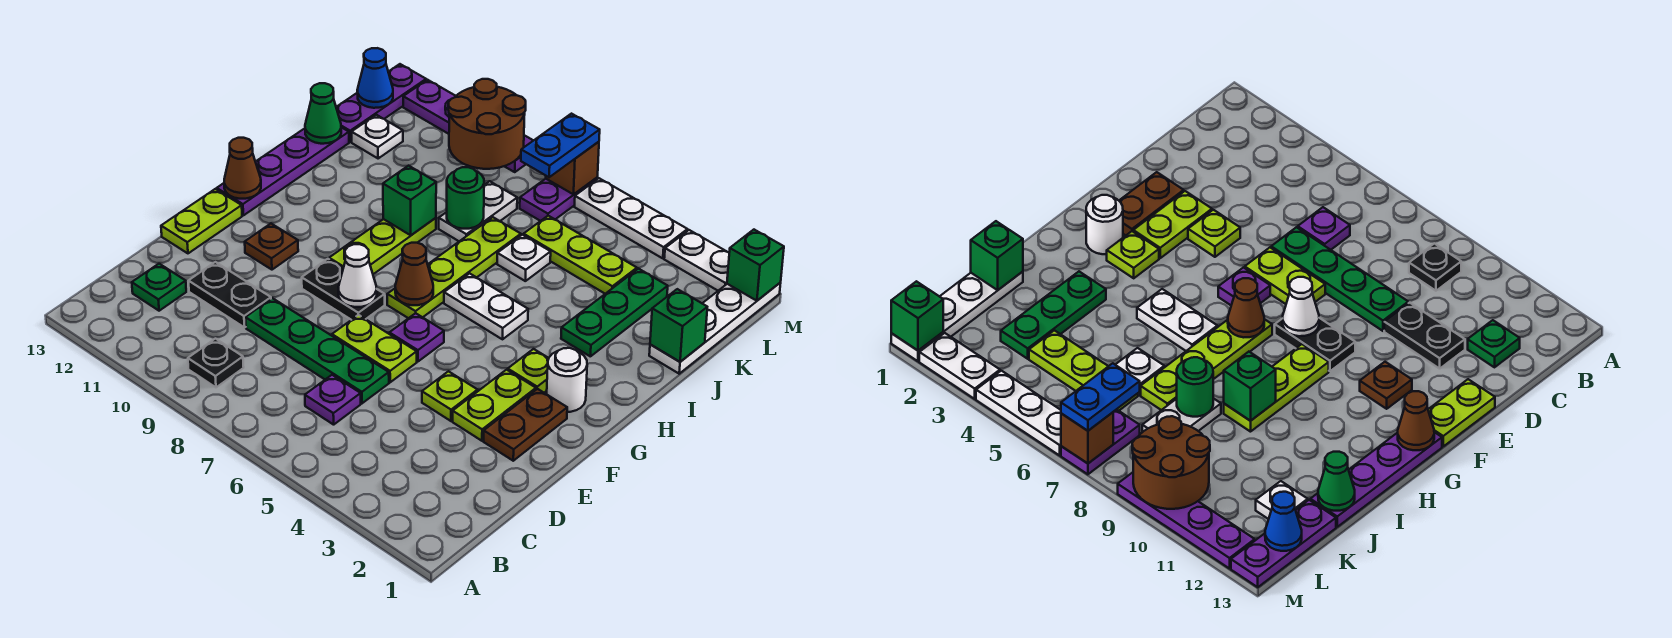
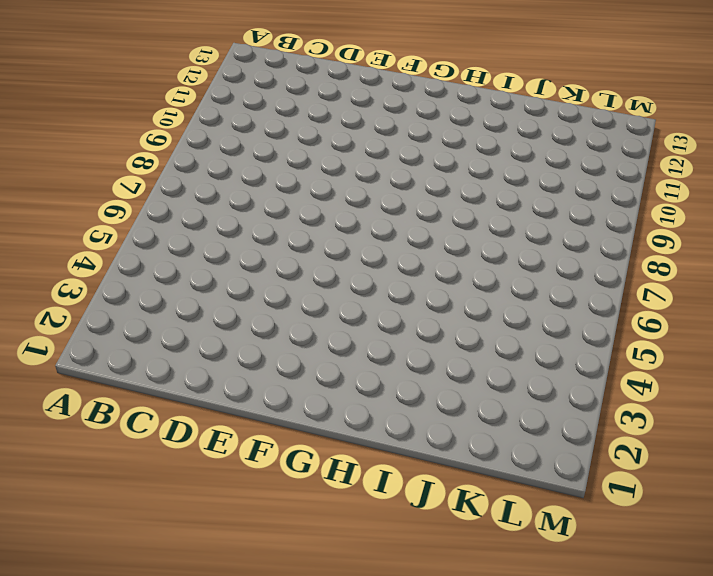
none -> black plate B9 level 1
none -> purple plate C6 level 1
none -> green plate C12 level 1
none -> green plate D6:D9 level 1

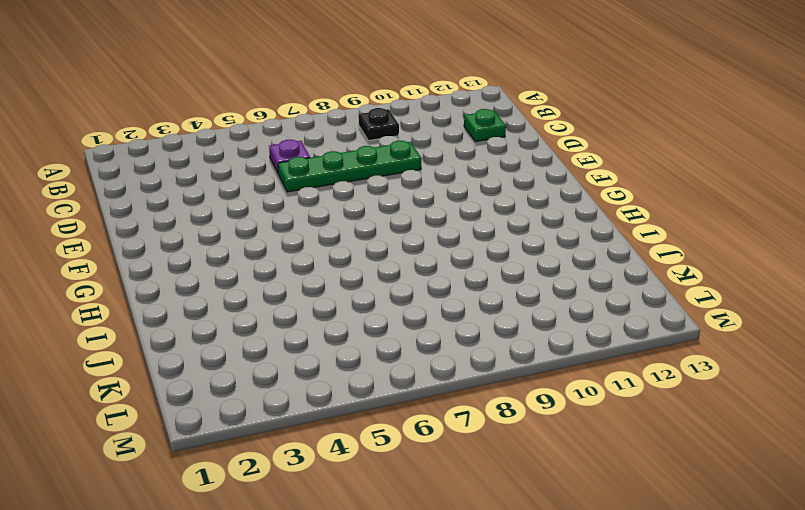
none -> black plate D10:D11 level 1
none -> brown plate E2:F2 level 1
none -> lime plate E3:F3 level 1
none -> lime plate E4 level 1

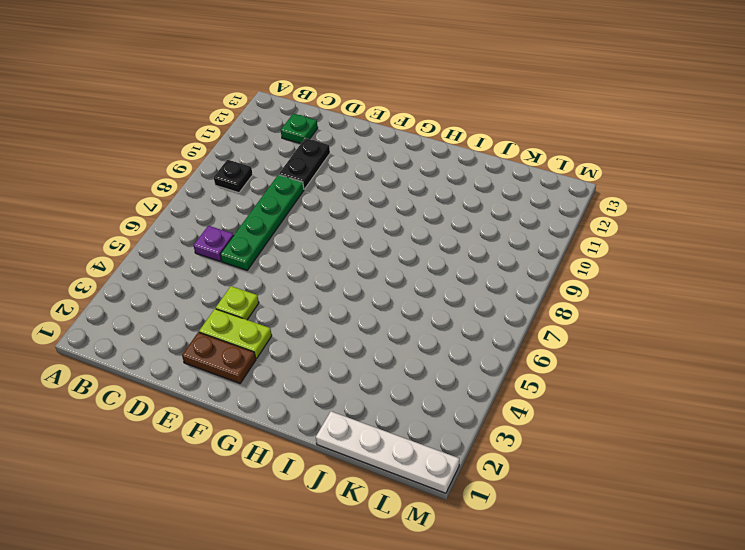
none -> lime plate E6:E7 level 1
none -> lime plate E13:F13 level 1
none -> purple plate F6 level 1
none -> black plate F8:F9 level 1

